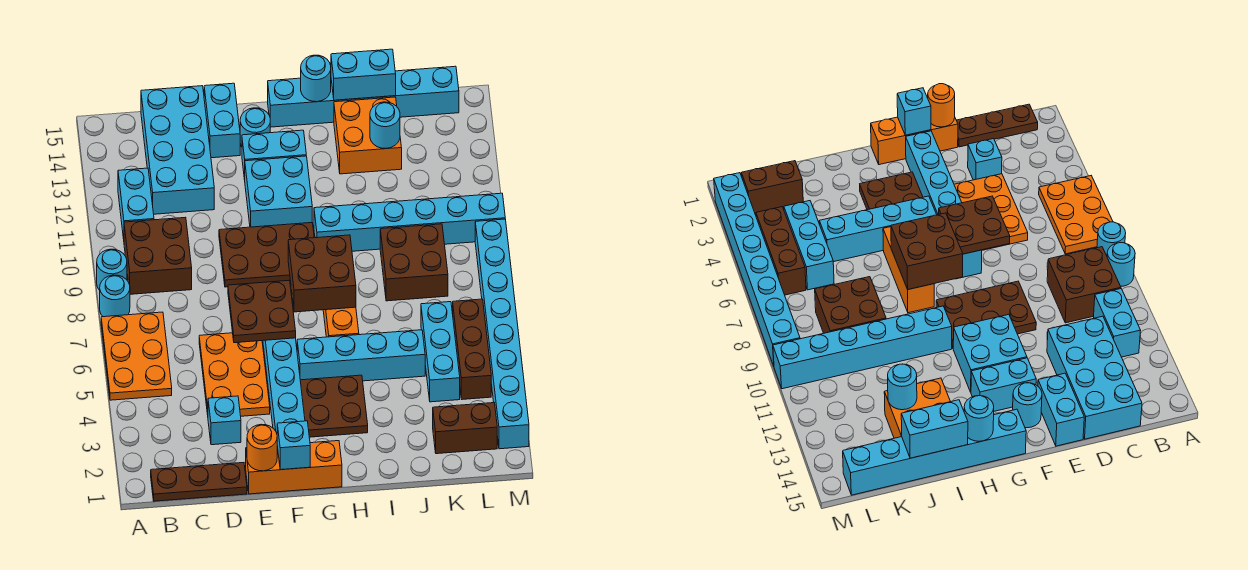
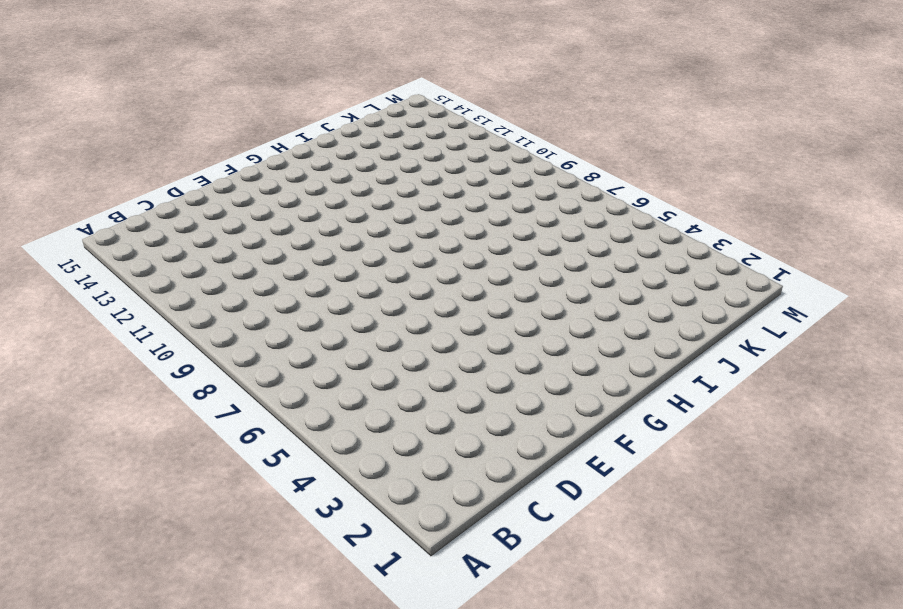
none -> orange plate A5:B7 level 1
none -> cyan round brick A8 level 1
none -> cyan round brick A9 level 1
none -> brown plate B1:D1 level 1

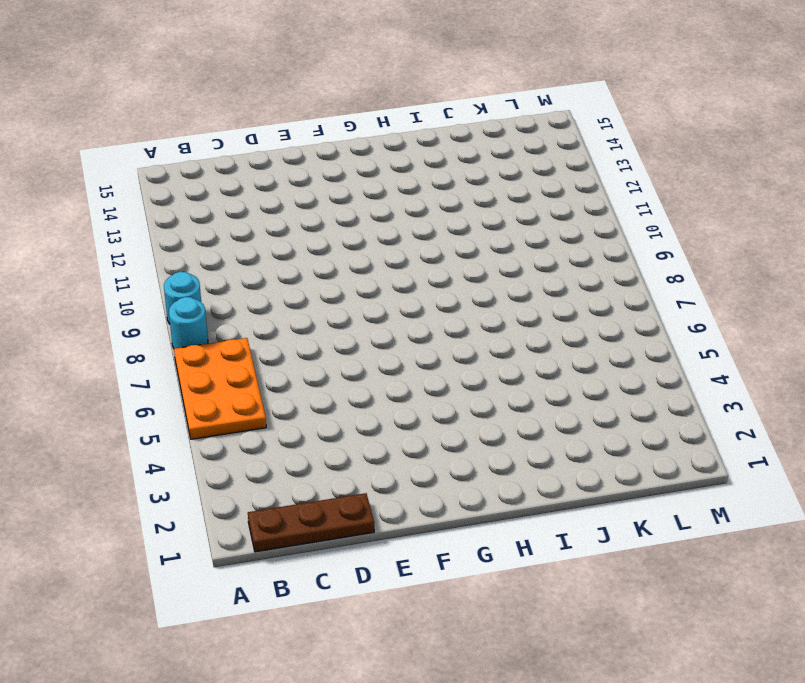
none -> brown brick B9:C10 level 1
none -> cyan brick B11:B12 level 1
none -> cyan brick C12:D15 level 1
none -> cyan brick D3 level 1

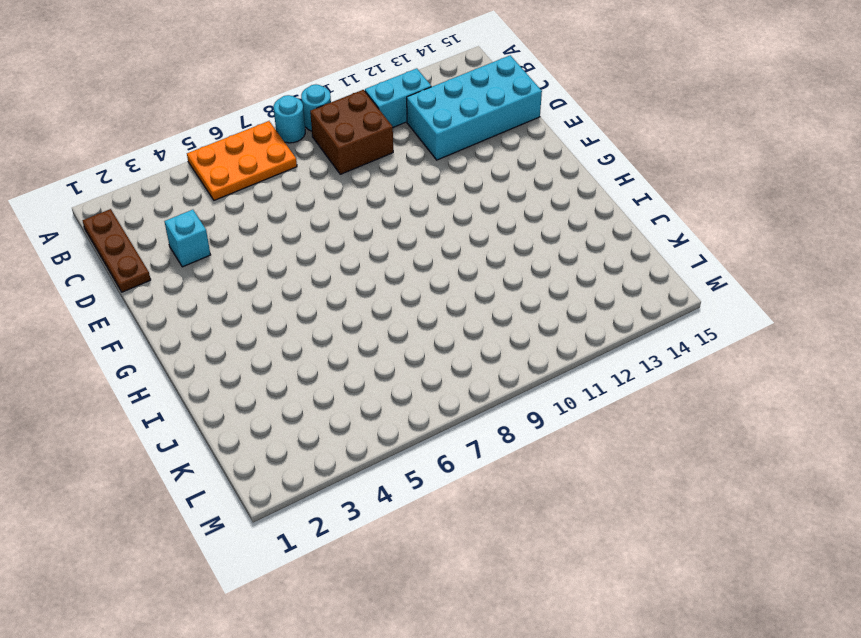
none -> orange plate D4:E6 level 1
none -> orange brick E1:G1 level 1
none -> brown plate E9:G10 level 1
none -> cyan brick E14:E15 level 1

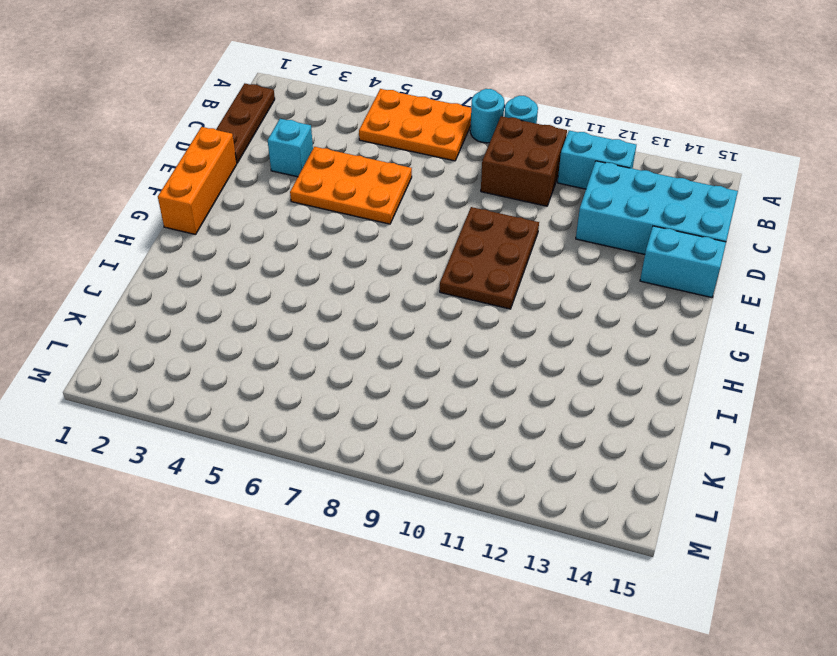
none -> cyan brick F2:F7 level 1
none -> cyan brick F11:G12 level 1
none -> cyan brick F13:G13 level 1
none -> cyan round brick F14 level 1

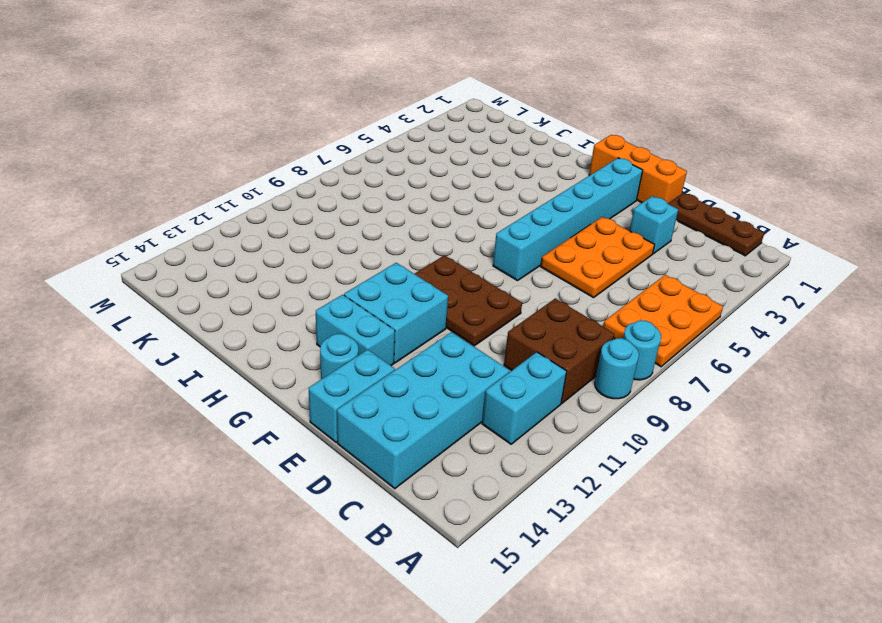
none -> brown plate G3:H4 level 1
none -> cyan brick G5:J5 level 1
none -> cyan brick G15:L15 level 1
none -> orange brick H6:H8 level 1

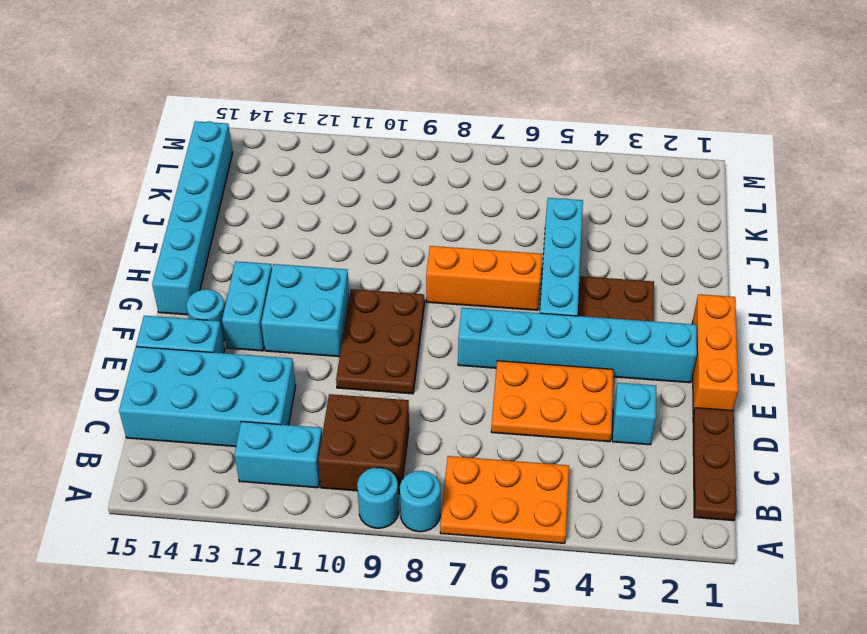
none -> cyan brick H10:M10 level 1
none -> orange brick I13:J14 level 1
none -> brown brick J8:K9 level 1
none -> brown brick K2:L2 level 1

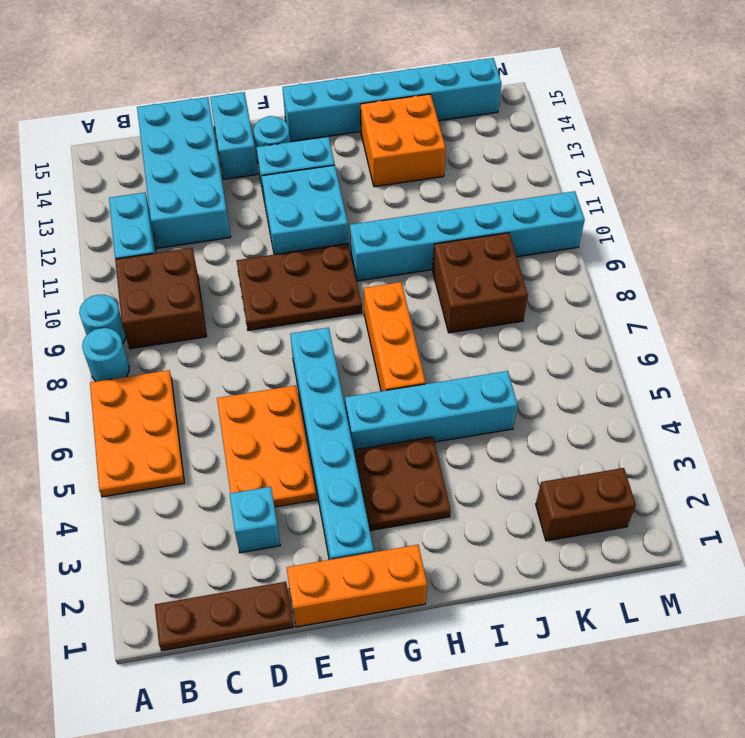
none -> cyan brick K4:K6 level 1
none -> brown brick L4:L6 level 1
none -> cyan brick M2:M9 level 1
none -> orange round brick E1 level 2

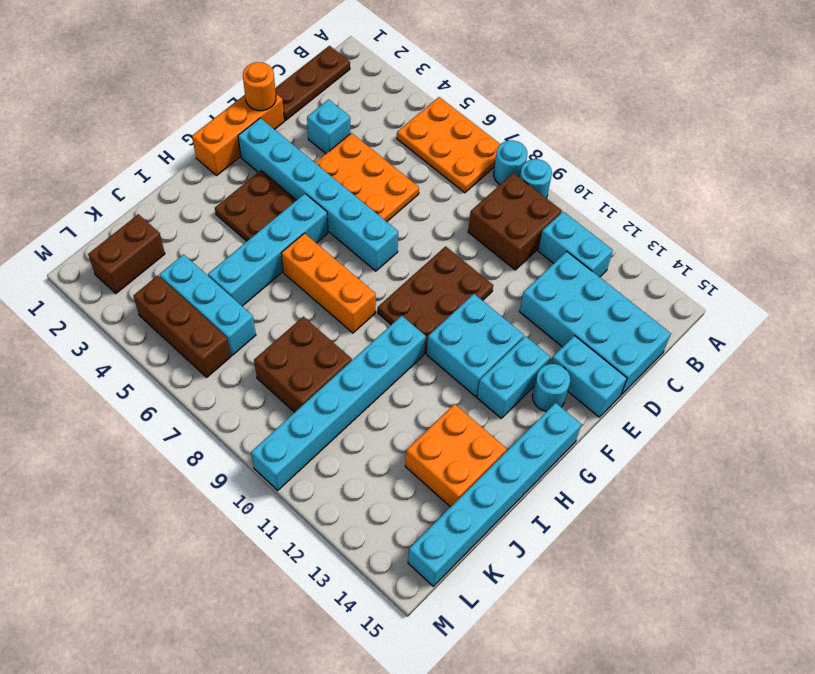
none -> cyan brick M2:M9 level 1
none -> brown plate E6:F7 level 2
none -> cyan brick F1 level 2
none -> brown brick G7:H8 level 2

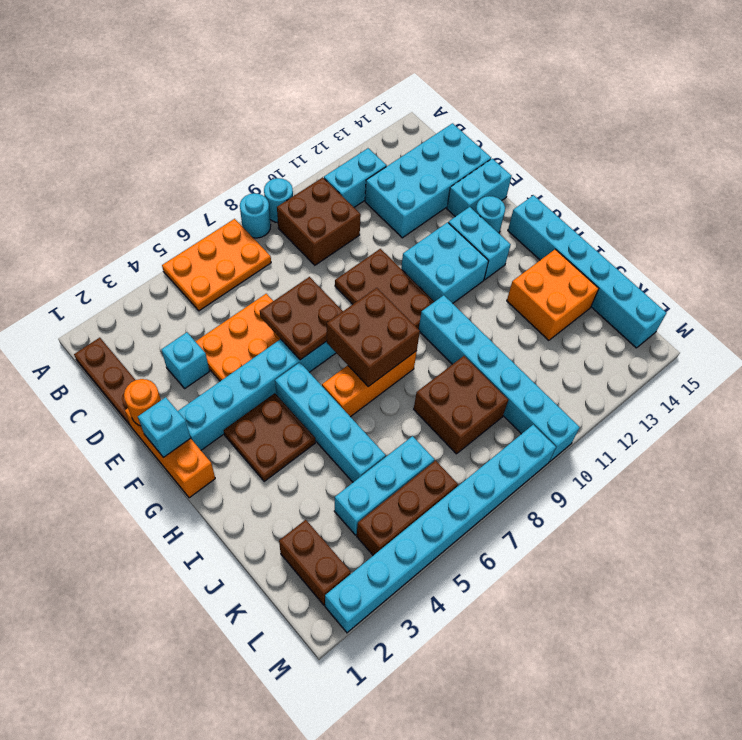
none -> cyan round brick H15 level 2
none -> cyan brick I15:J15 level 2
none -> cyan round brick J13 level 2

